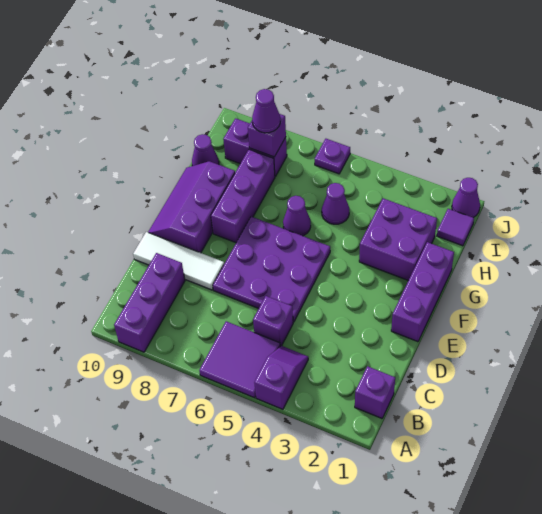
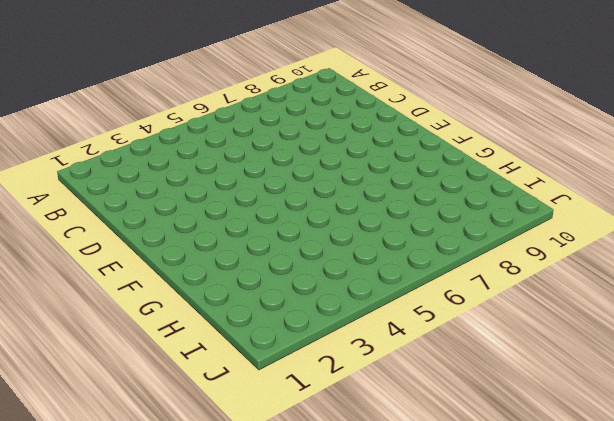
none -> purple slope A4:B4 level 1 top A
none -> purple tile A5:B6 level 1
none -> purple brick A9:C9 level 1

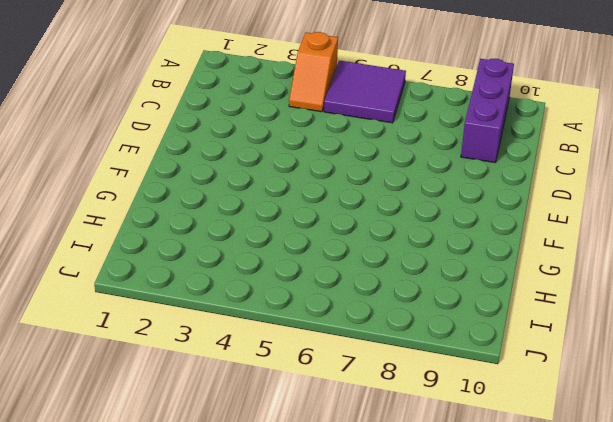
orange slope A4:B4 level 1 top A -> purple slope A4:B4 level 1 top A
none -> purple brick B1 level 1
none -> purple brick C5 level 1
none -> purple plate D5:F7 level 1

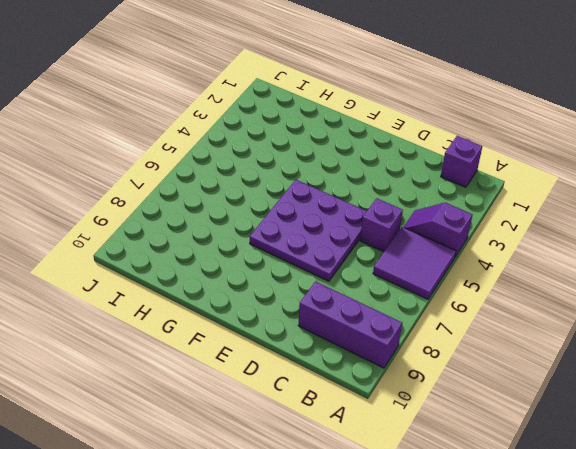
none -> white tile D8:D10 level 1
none -> purple brick E1:G1 level 1
none -> purple slope E9:G10 level 1 top 9

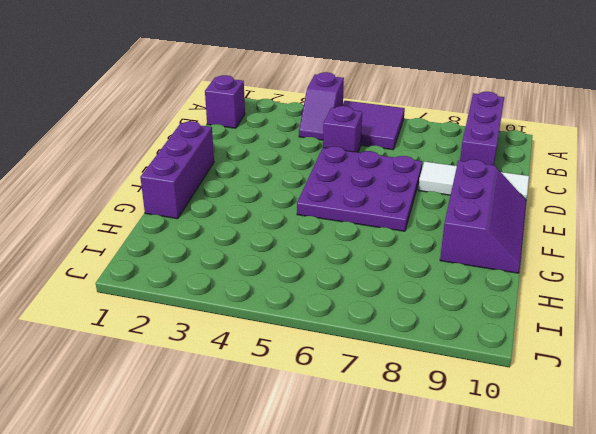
none -> purple brick F8:H8 level 1
none -> purple brick G2:H3 level 1
none -> purple cone G6 level 1

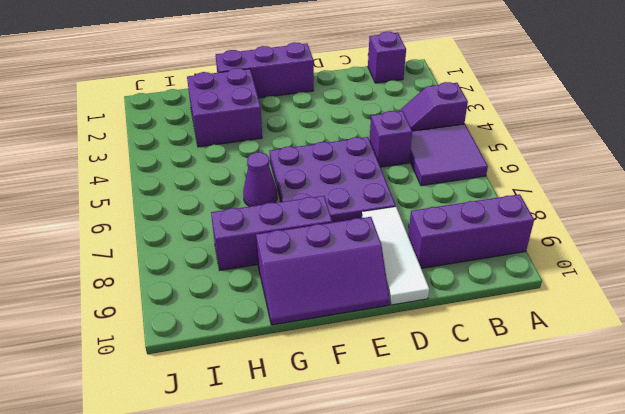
none -> purple cone H5 level 1
none -> purple cone H10 level 1
none -> purple tile I1 level 1

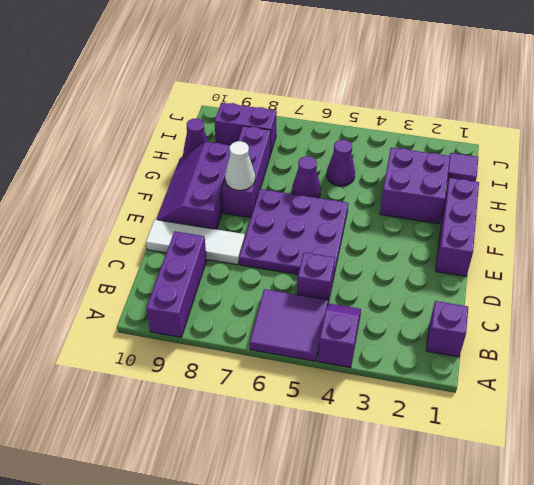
white cone F8 level 2 -> none
none -> purple cone J1 level 1
none -> purple plate J6 level 1
none -> purple brick I8 level 2

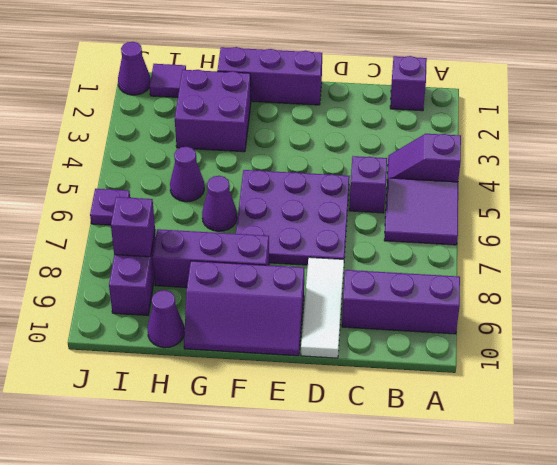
none -> purple cone I8 level 3

